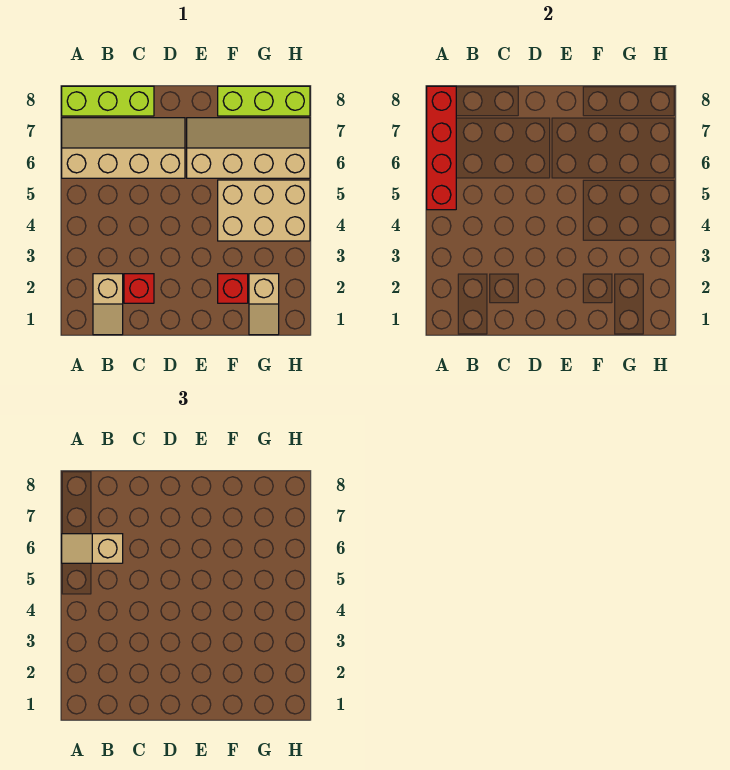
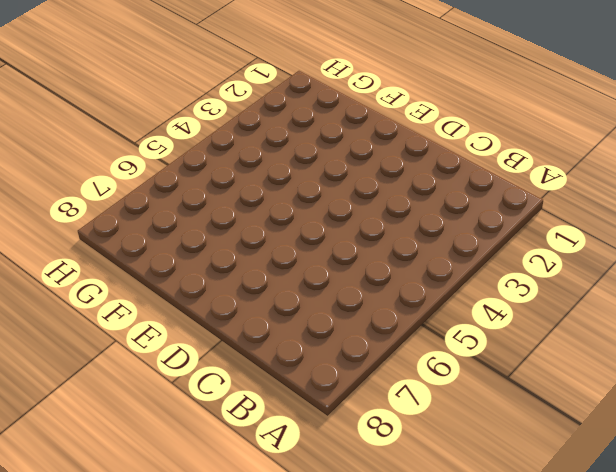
none -> tan slope A6:D7 level 1 top 6
none -> lime brick A8:C8 level 1

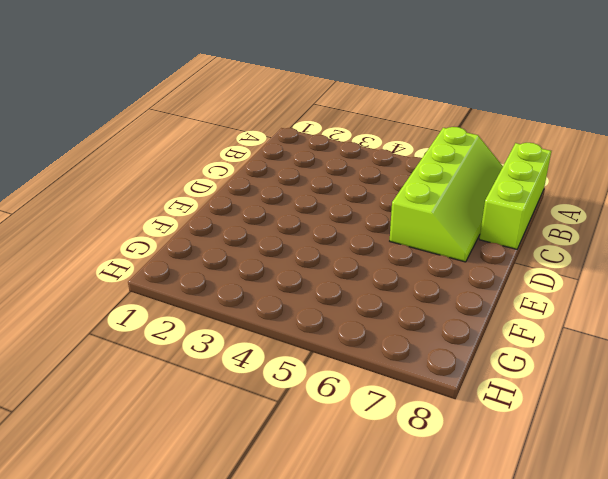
lime slope A6:D7 level 1 top 6 -> tan slope A6:D7 level 1 top 6
none -> tan slope B1:B2 level 1 top 2
none -> red brick C2 level 1

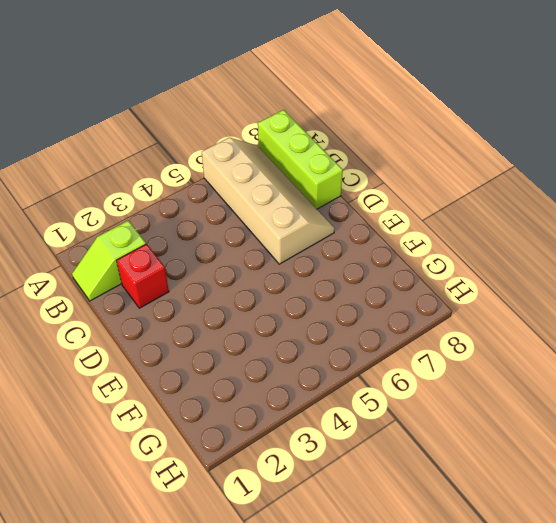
lime slope B1:B2 level 1 top 2 -> tan slope B1:B2 level 1 top 2
none -> tan slope E6:H7 level 1 top 6
none -> red brick F2 level 1

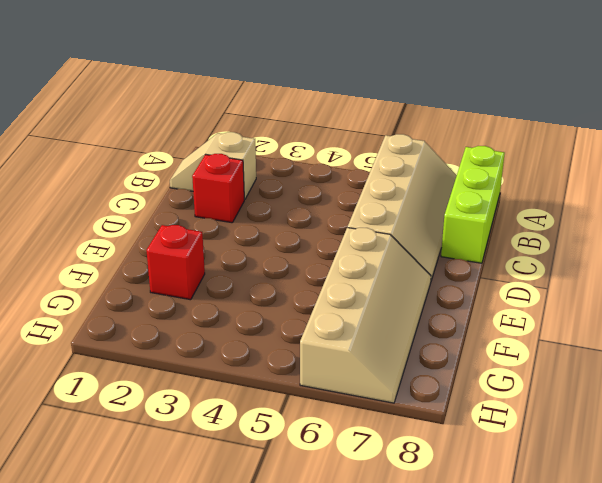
none -> tan brick F4:H5 level 1
none -> lime brick F8:H8 level 1

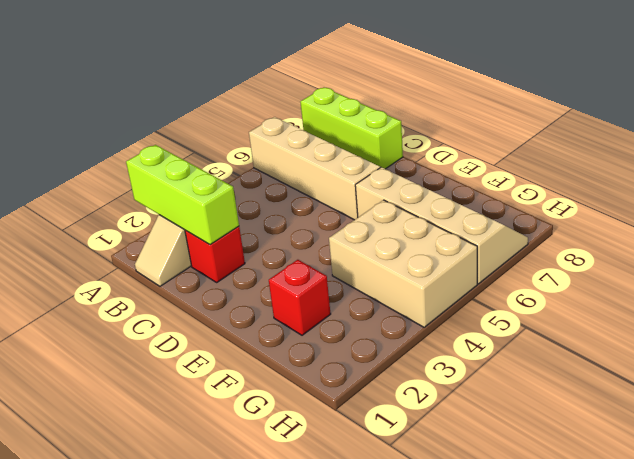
lime brick A2:C2 level 2 -> lime brick F8:H8 level 1
none -> tan slope G1:G2 level 1 top 2
none -> red brick A5:A8 level 2

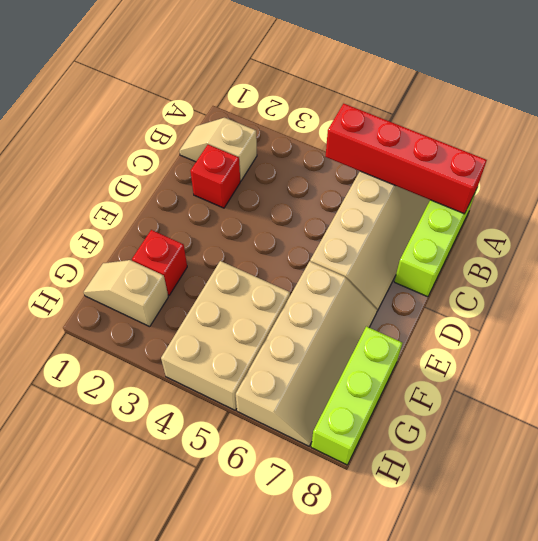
none -> tan slope A6:B6 level 3 top B

